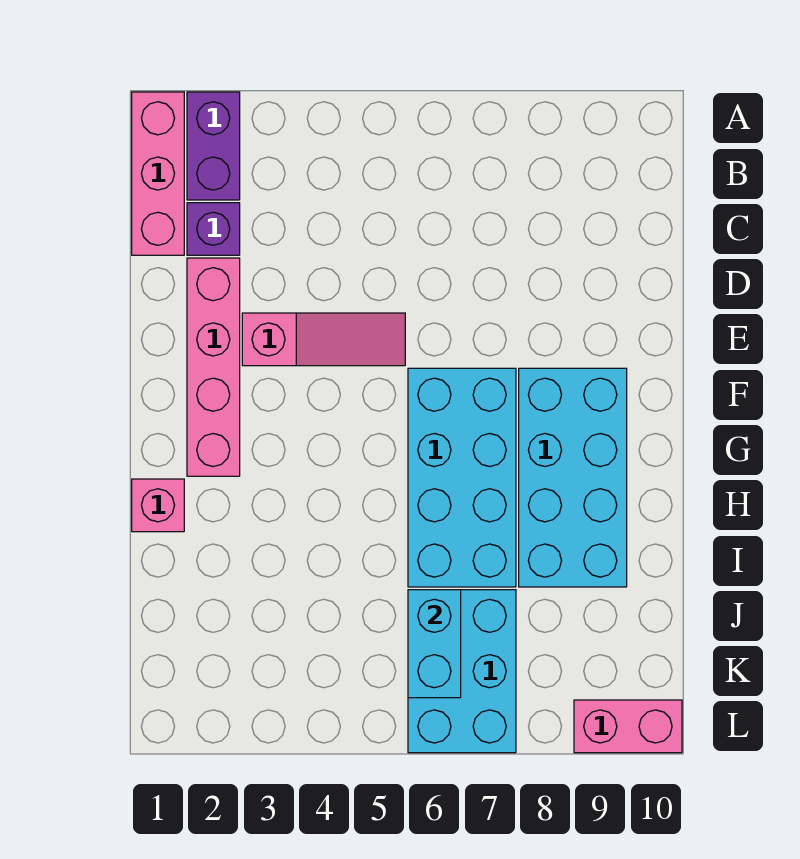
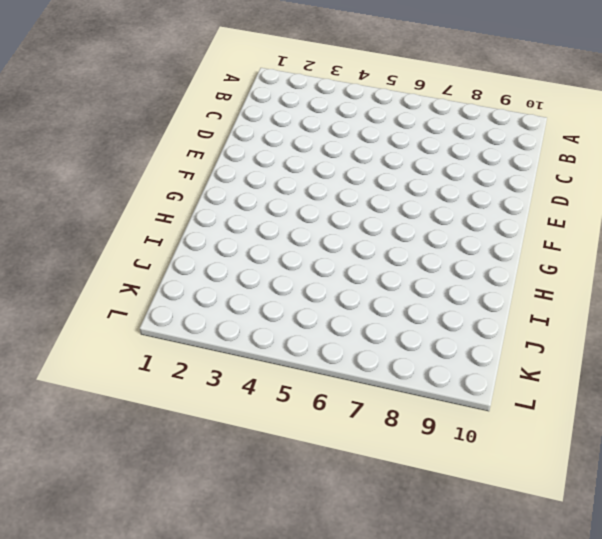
none -> pink brick A1:C1 level 1
none -> purple brick A2:B2 level 1

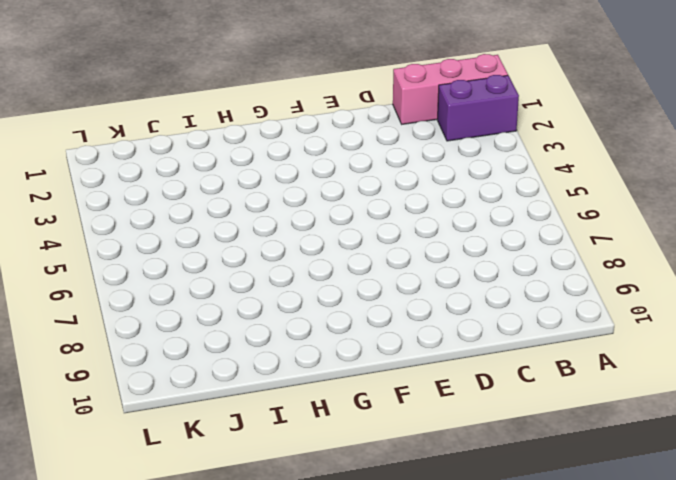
none -> purple brick C2 level 1
none -> pink brick D2:G2 level 1

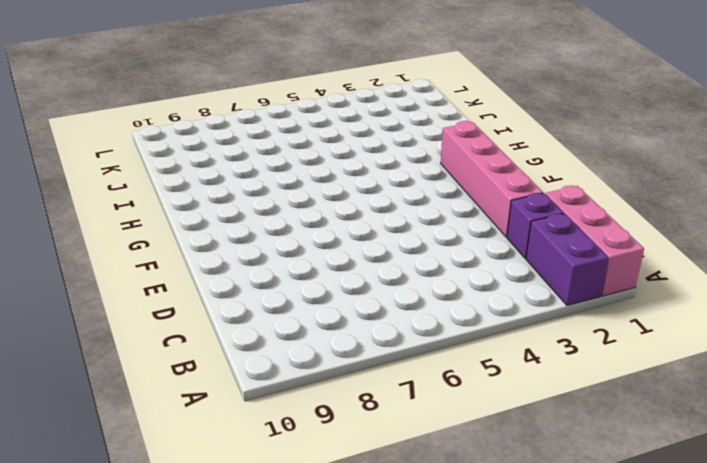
none -> pink slope E3:E5 level 1 top 3
none -> cyan brick F6:I7 level 1

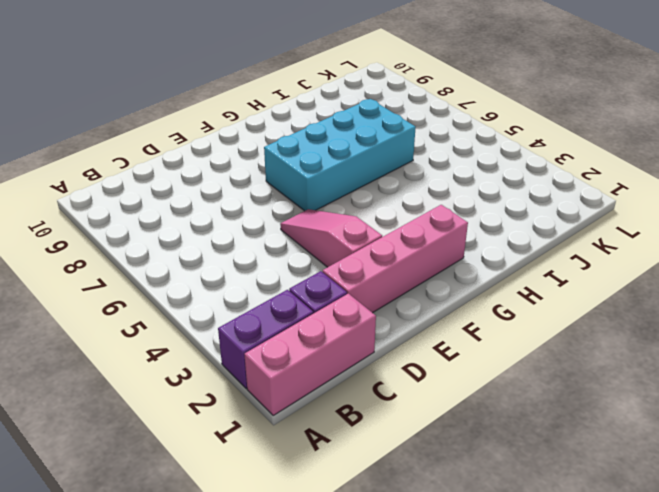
none -> cyan brick F8:I9 level 1
none -> pink brick H1 level 1

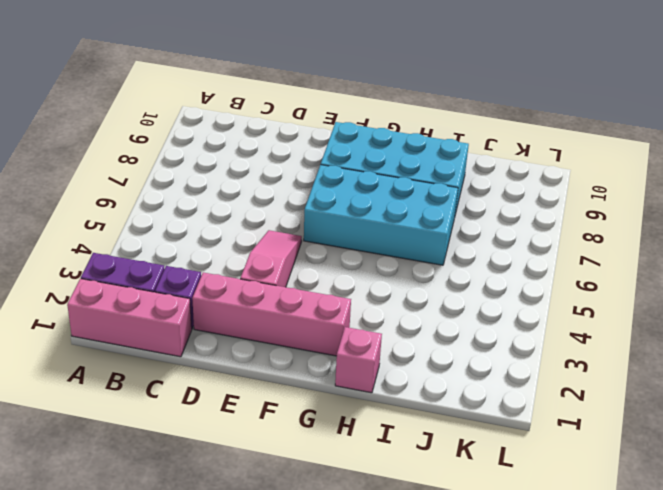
none -> cyan brick J6:L7 level 1
none -> pink brick L9:L10 level 1

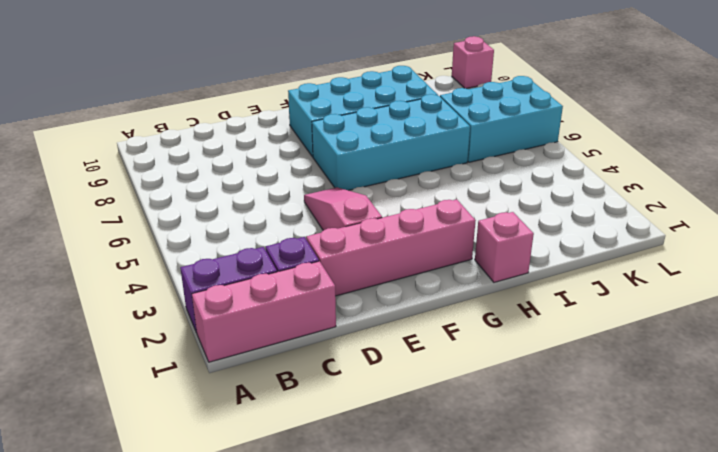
pink brick L10 level 1 -> pink brick L9:L10 level 1
none -> cyan brick J6:K6 level 2

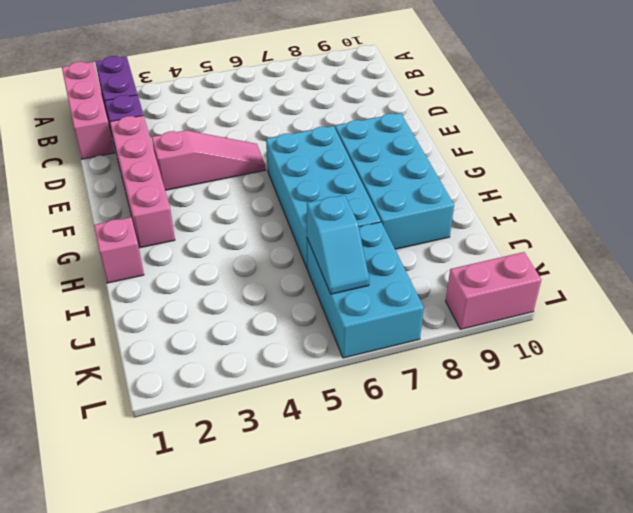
cyan slope J6:K6 level 2 top J -> cyan brick J6:K6 level 2

